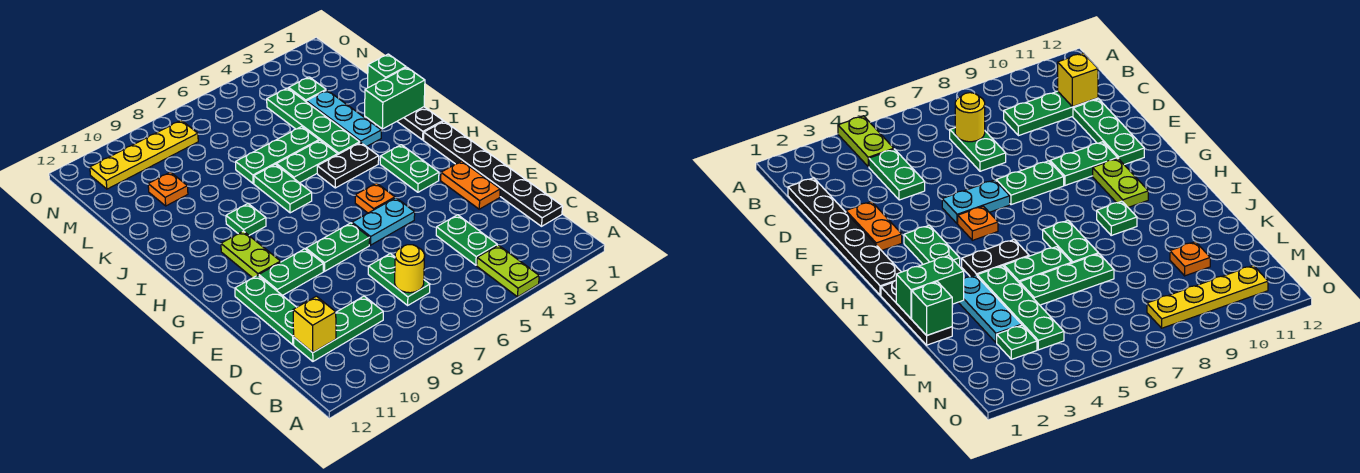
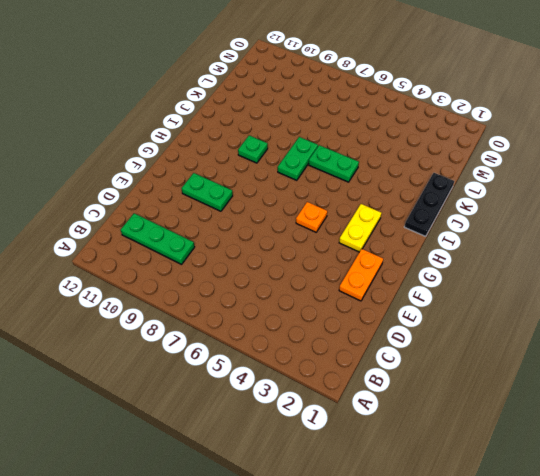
yellow plate G3:H3 level 1 -> green plate G3:H3 level 1
none -> lime plate A4:B4 level 1
none -> black plate C1:H1 level 1
none -> green plate C4:D4 level 1

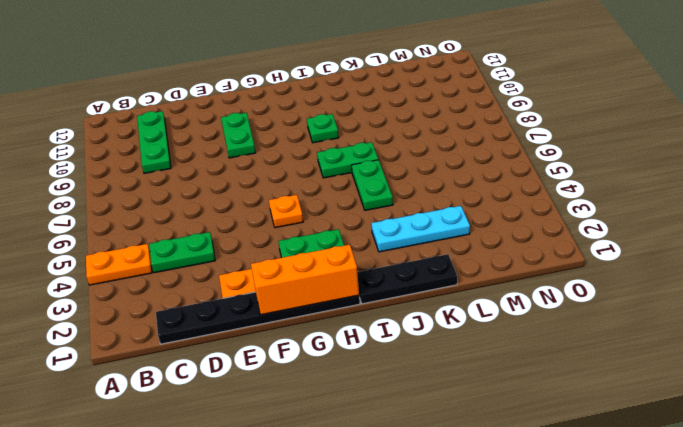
orange plate A4:B4 level 1 -> lime plate A4:B4 level 1
orange brick F1:H1 level 2 -> none
none -> green plate C7:D7 level 1
none -> green plate D11:F11 level 1
none -> cyan plate F5:F6 level 1

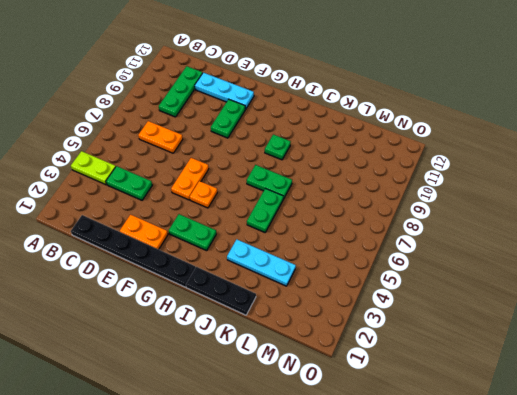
orange plate C7:D7 level 1 -> green plate C7:D7 level 1
cyan plate D11:F11 level 1 -> green plate D11:F11 level 1
orange plate F5:F6 level 1 -> cyan plate F5:F6 level 1
none -> green plate F7:F8 level 1
none -> lime plate G10:H10 level 1
none -> black plate I4:I5 level 1

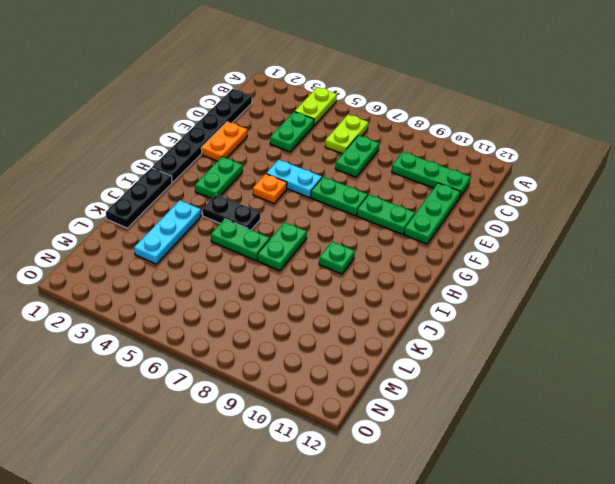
lime plate B6:C6 level 1 -> lime plate G10:H10 level 1
none -> green plate J4:M4 level 1
none -> green plate K5:K7 level 1
none -> orange plate L10 level 1

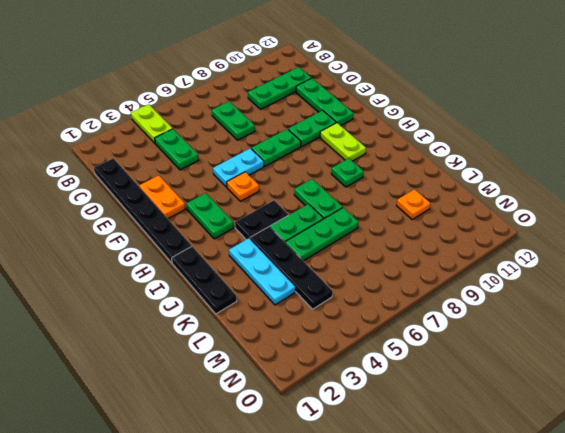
black plate J4:M4 level 1 -> green plate J4:M4 level 1
none -> green plate M3 level 1
none -> yellow plate N8:N11 level 1
none -> yellow round brick C7 level 2

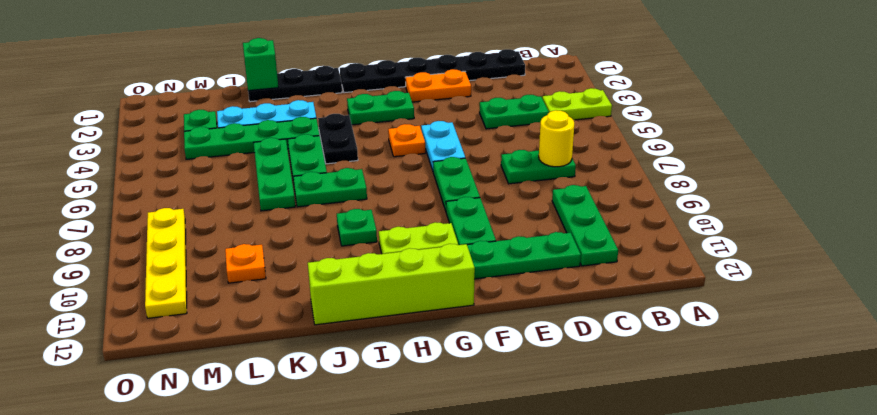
lime brick G12:J12 level 1 -> none
none -> yellow brick C11 level 2
none -> green brick J1:J2 level 2

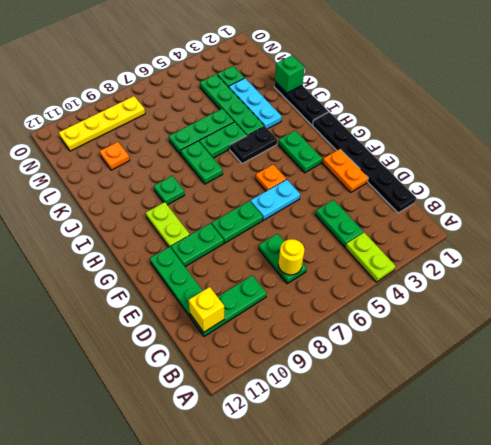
none -> green brick J1:J2 level 2

